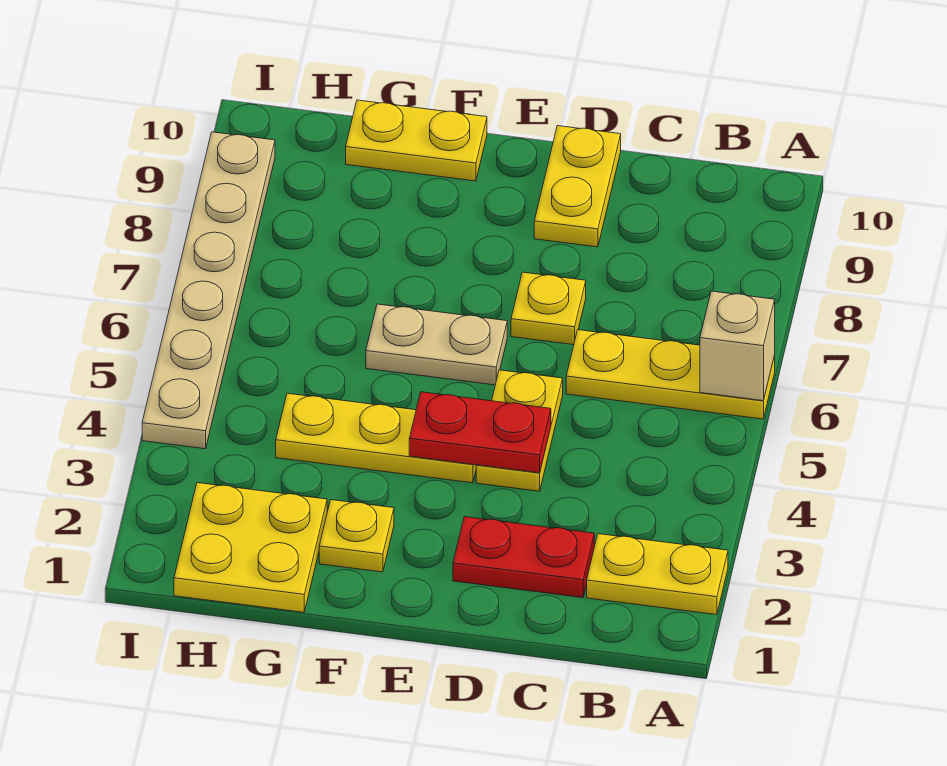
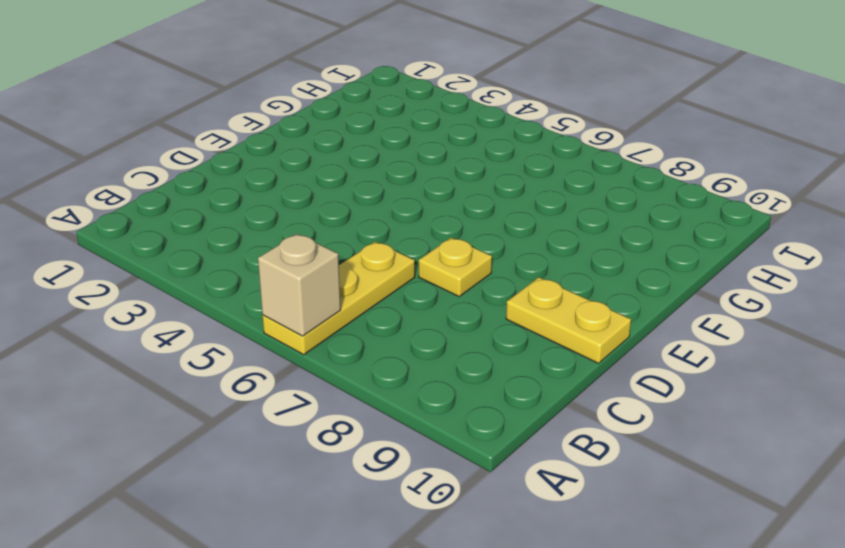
none -> yellow plate A2:B2 level 1
none -> red plate C2:D2 level 1
none -> yellow plate D4:D5 level 1

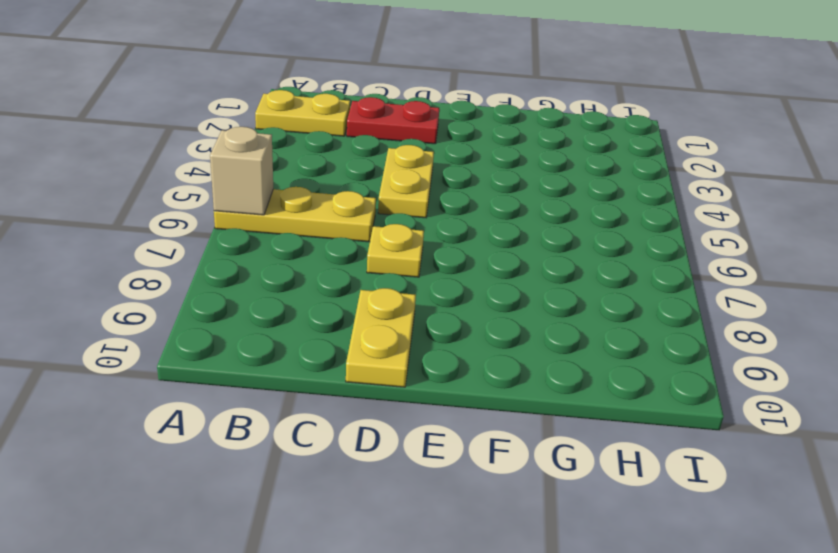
none -> yellow plate E4:G4 level 1
none -> tan plate E6:F6 level 1
none -> yellow plate F2 level 1

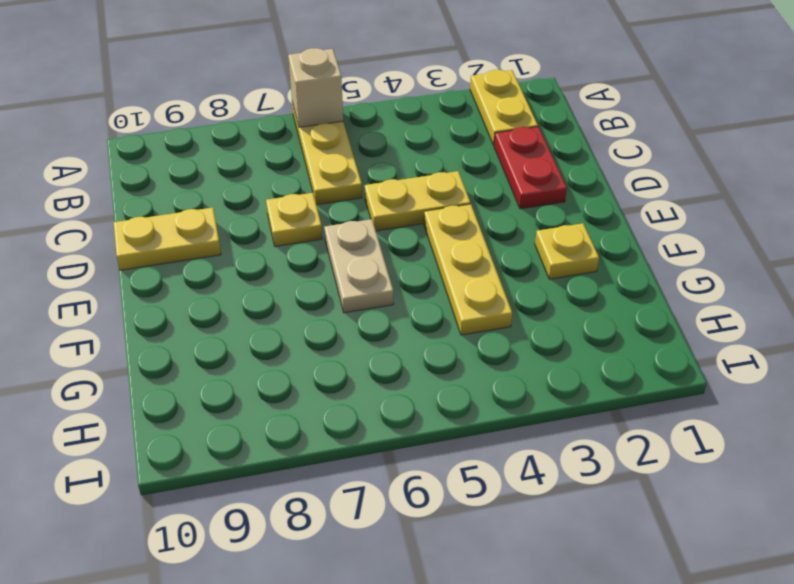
none -> yellow plate F10:G10 level 1
none -> yellow plate G1:H2 level 1
none -> tan plate I4:I9 level 1

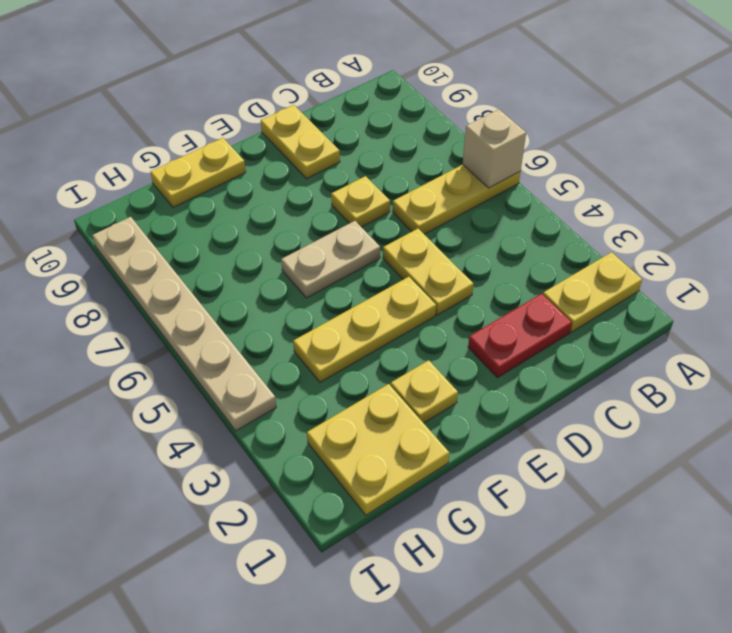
none -> red plate D4:E4 level 2

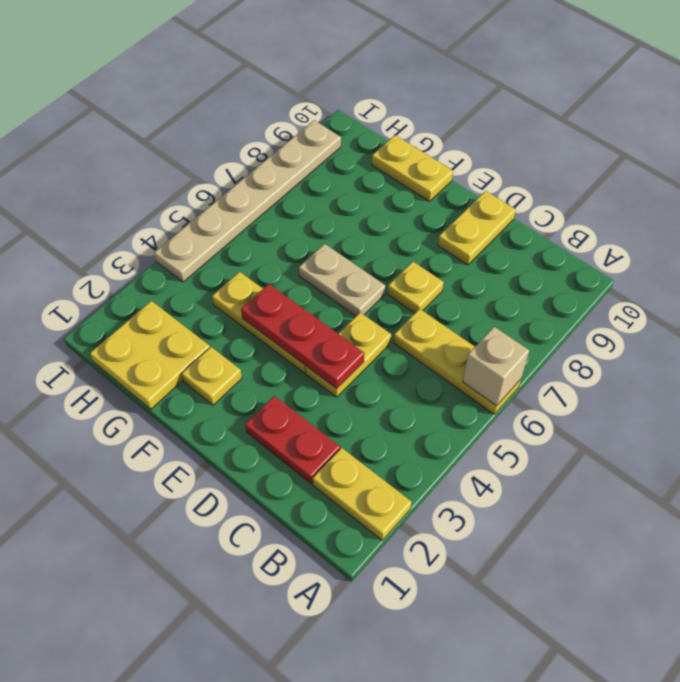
red plate D4:F4 level 2 -> red plate D4:E4 level 2

